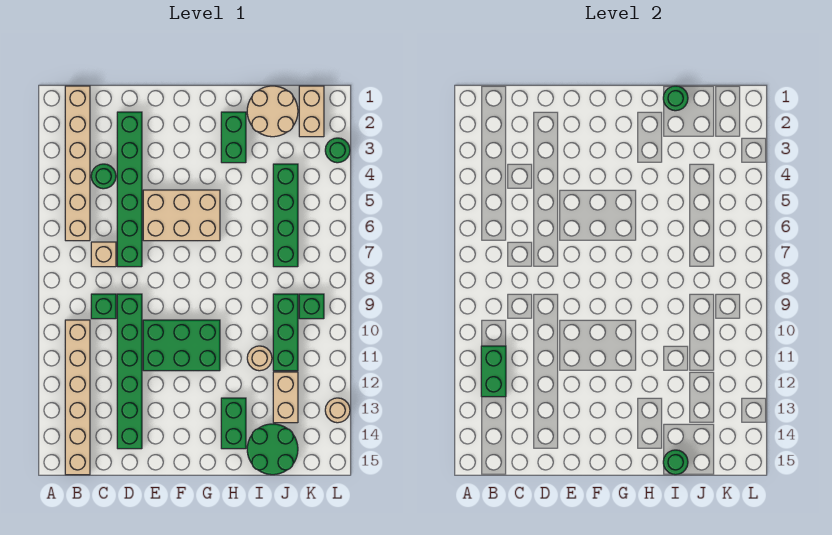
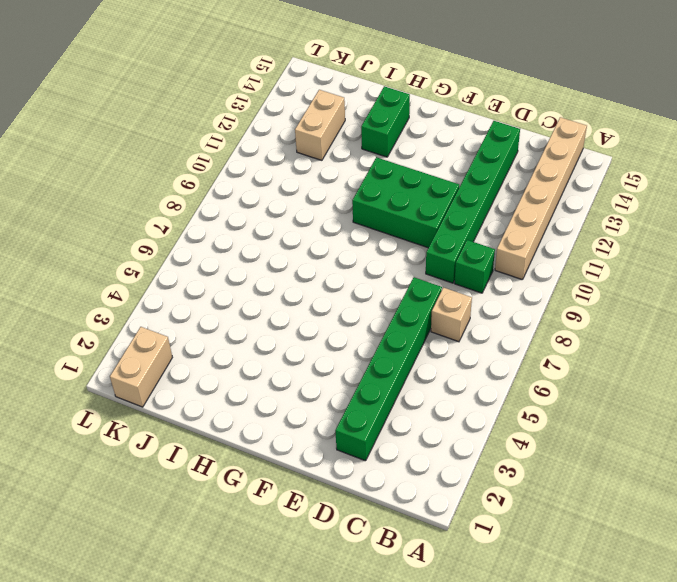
none -> tan brick B1:B6 level 1
none -> green round brick C4 level 1
none -> tan brick E5:G6 level 1

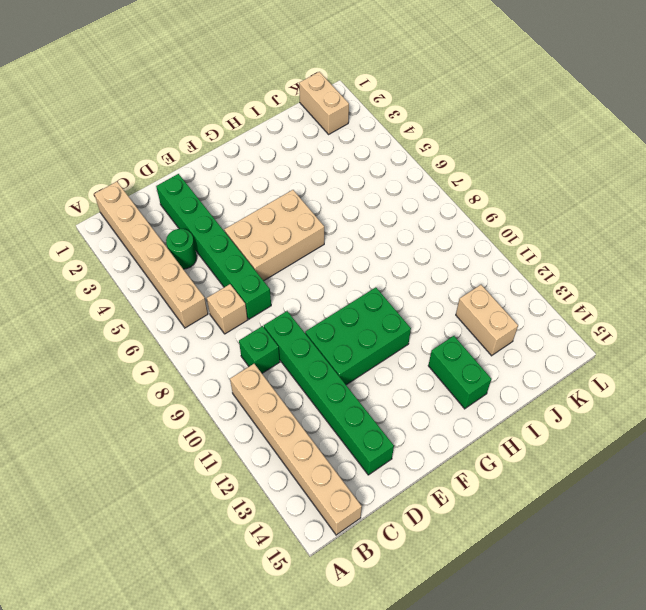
none -> green brick H2:H3 level 1
none -> tan round brick I1:J2 level 1
none -> tan round brick I11 level 1

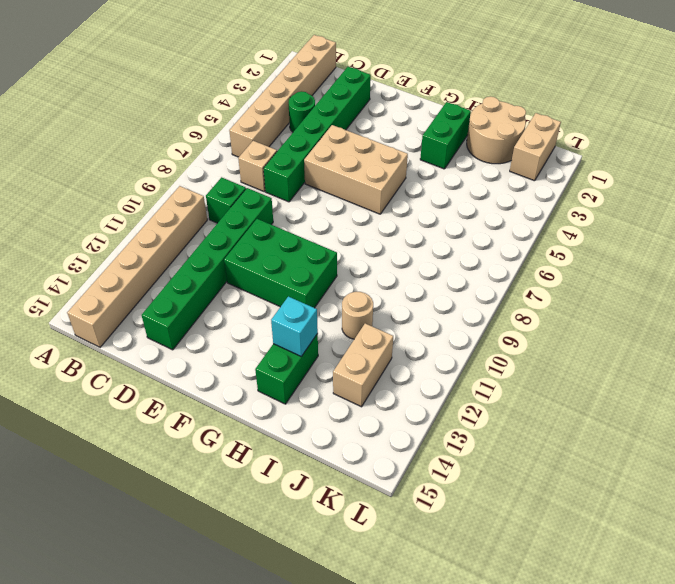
cyan brick H13 level 2 -> none
none -> green round brick I14:J15 level 1
none -> green brick J4:J7 level 1
none -> green brick J9:J11 level 1

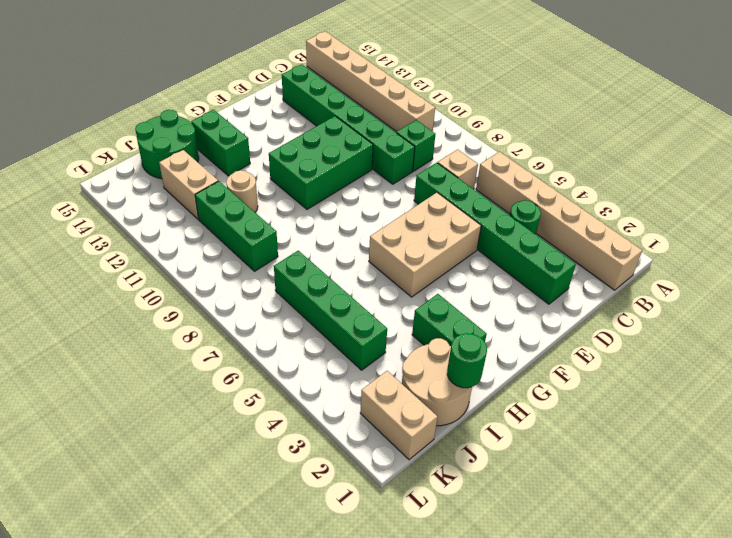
none -> green brick K9 level 1
none -> green round brick L3 level 1
none -> tan round brick L13 level 1

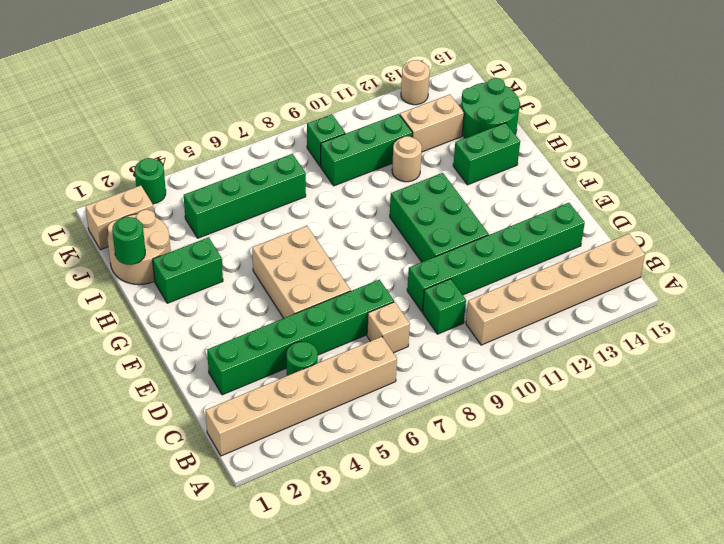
none -> green brick B11:B12 level 2
none -> green round brick I15 level 2

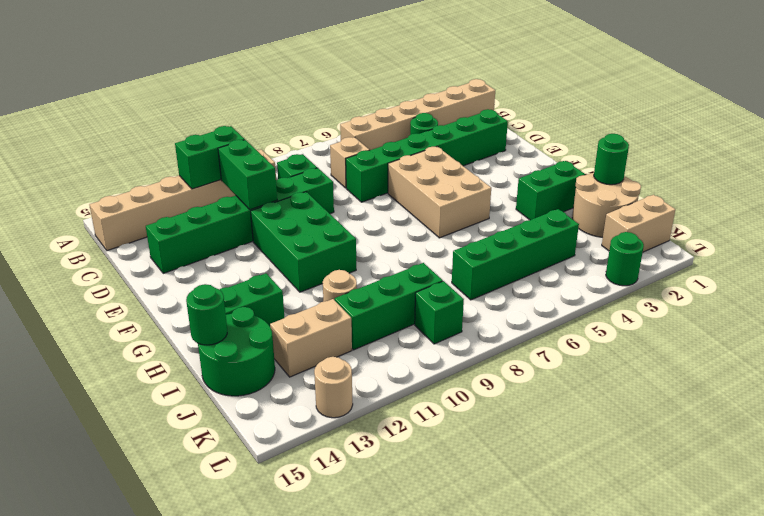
green brick C11:D11 level 2 -> none

